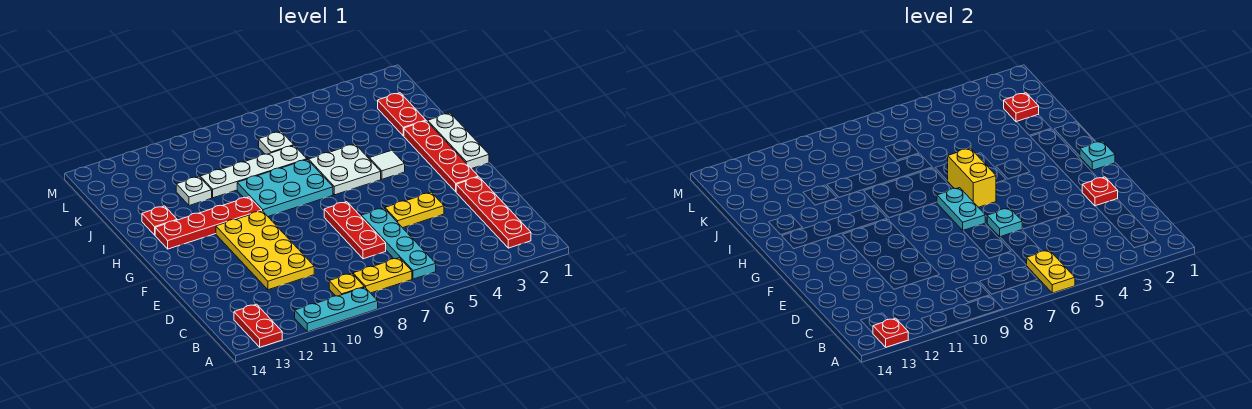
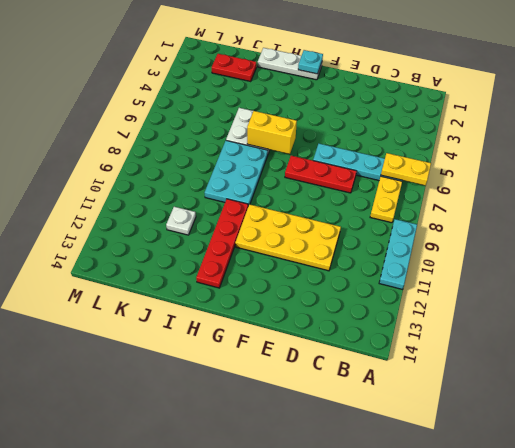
none -> red plate A13:B13 level 1
none -> red plate B2:E2 level 1
none -> yellow plate B9 level 1

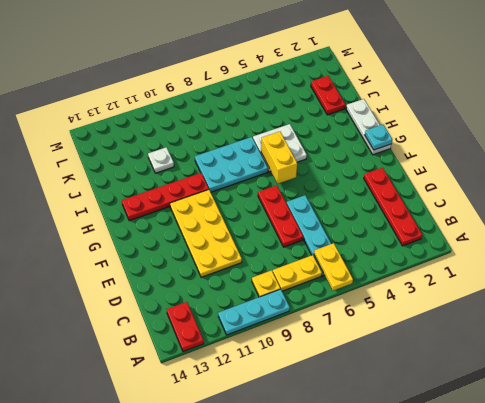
none -> yellow plate E4:E5 level 1
none -> red plate F2:I2 level 1
none -> white tile H4 level 1

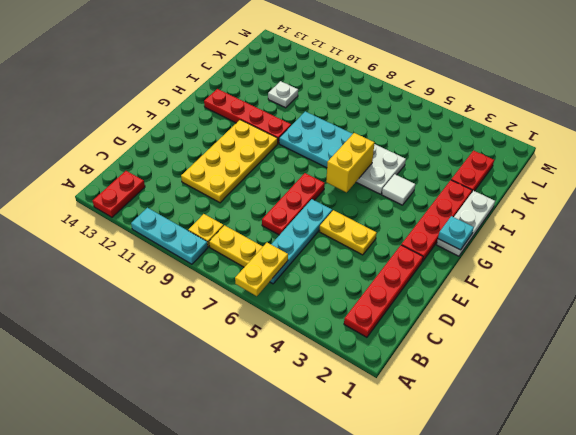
none -> red plate I13 level 1
none -> white plate J7:J10 level 1
none -> white plate K7 level 1

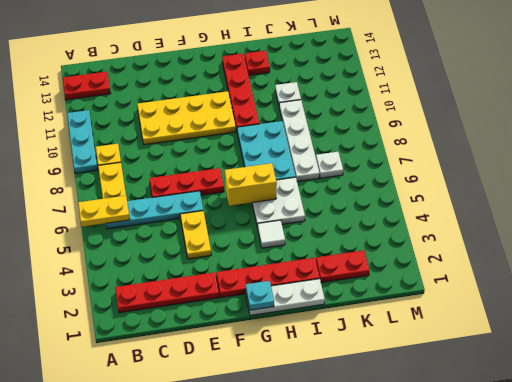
none -> red plate A13 level 2
none -> red plate E2 level 2
none -> cyan plate E6 level 2

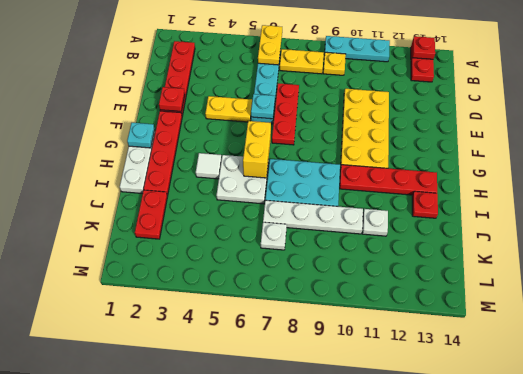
none -> cyan plate F7:G7 level 2
none -> red plate K2 level 2

